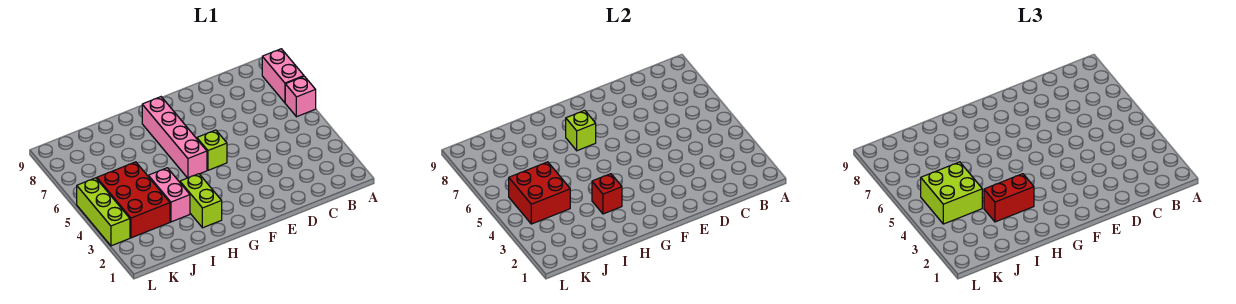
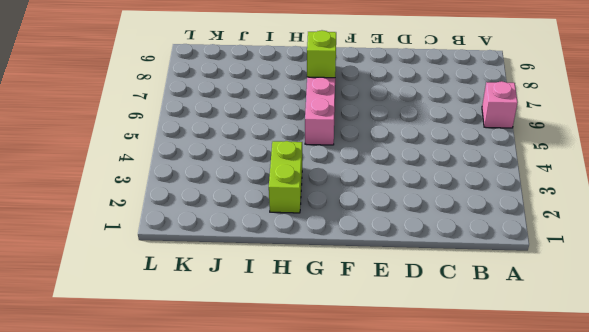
none -> pink brick A7:A8 level 1
none -> lime brick F5 level 1
none -> pink brick I3:I4 level 1

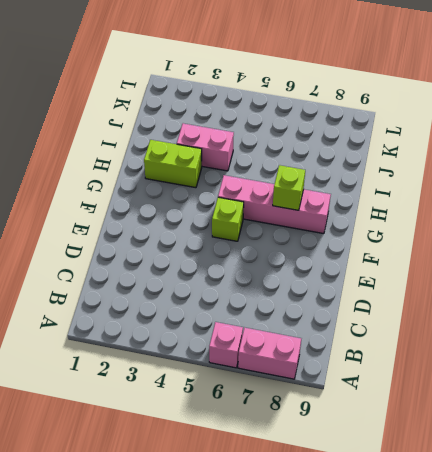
none -> red brick J3:K5 level 1
none -> lime brick L3:L5 level 1
none -> red brick H3 level 2

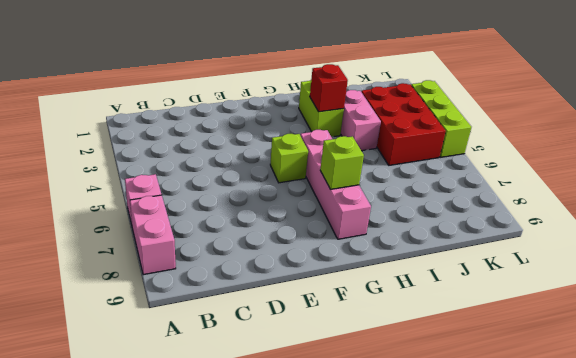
none -> red brick J4:K5 level 2
none -> red brick H3:I3 level 3
none -> lime brick J4:K5 level 3

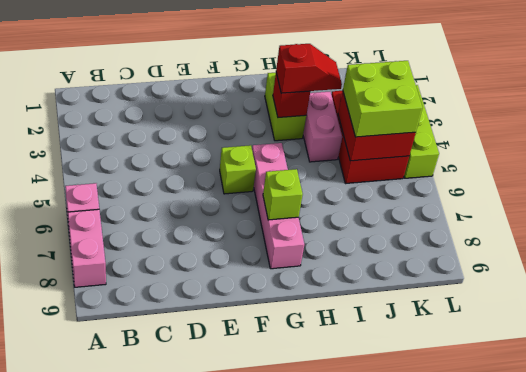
red slope H3:I3 level 3 top H -> red brick H3:I3 level 3

